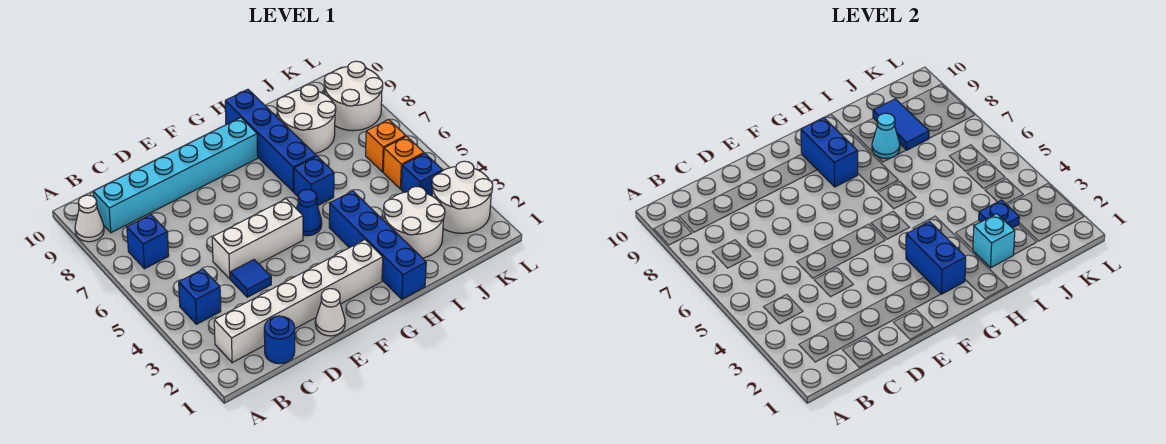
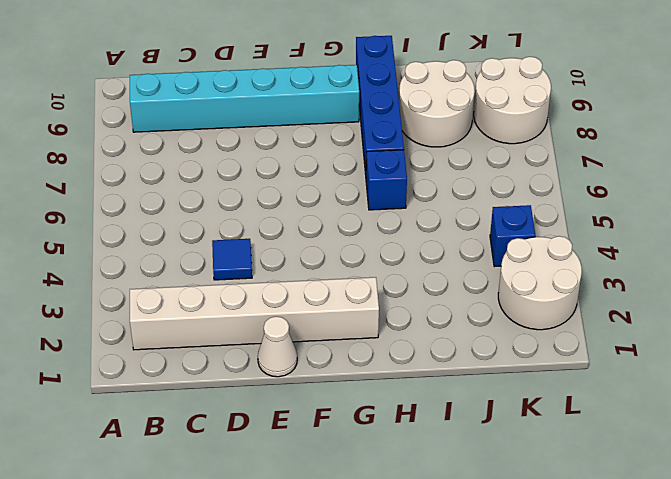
none -> white cone A9 level 1
none -> blue brick B4 level 1
none -> blue brick B7 level 1

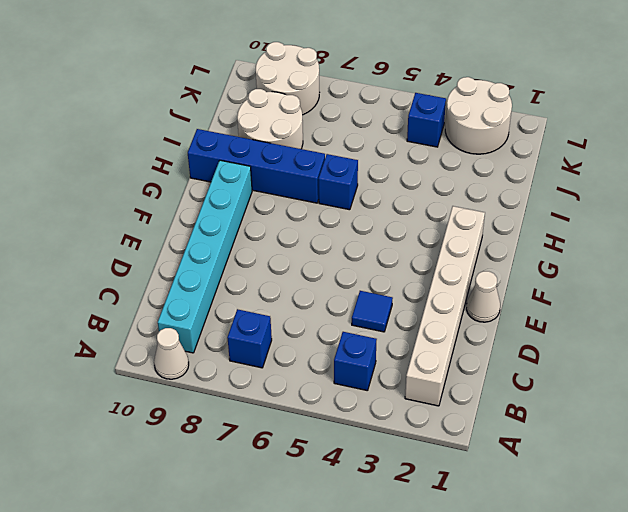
none -> blue round brick C1 level 1
none -> white brick D5:F5 level 1
none -> blue cone G5 level 1

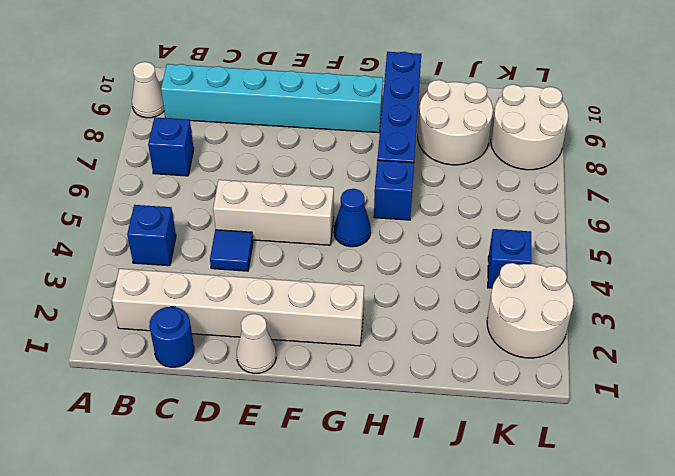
none -> blue brick H1:H4 level 1
none -> white round brick I2:J3 level 1
none -> orange brick K5 level 1

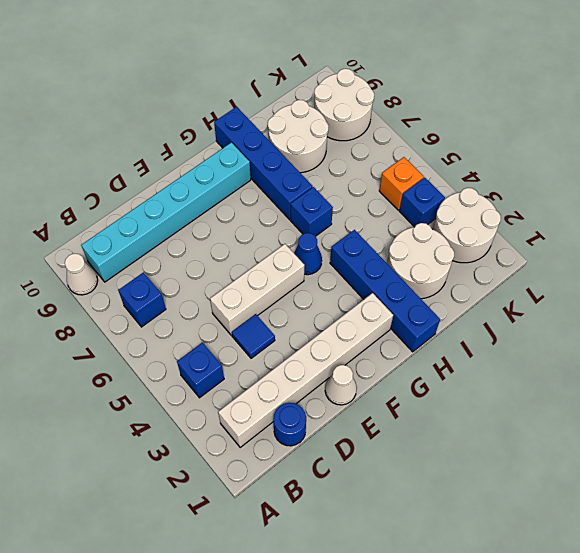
none -> orange brick K6 level 1
none -> blue brick G2:G3 level 2
none -> blue brick G8:G9 level 2

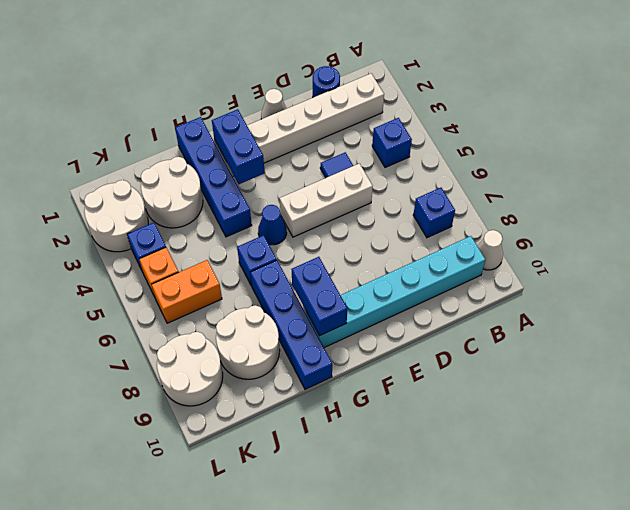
orange brick J6:K6 level 1 -> orange brick K6 level 1
none -> cyan brick I2 level 2
none -> cyan cone I8 level 2
none -> blue plate J3 level 2

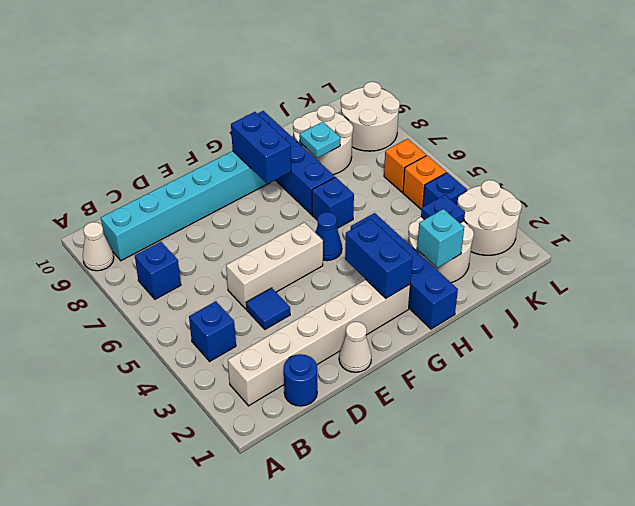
cyan plate I8 level 2 -> cyan cone I8 level 2
none -> blue tile J8:J9 level 2

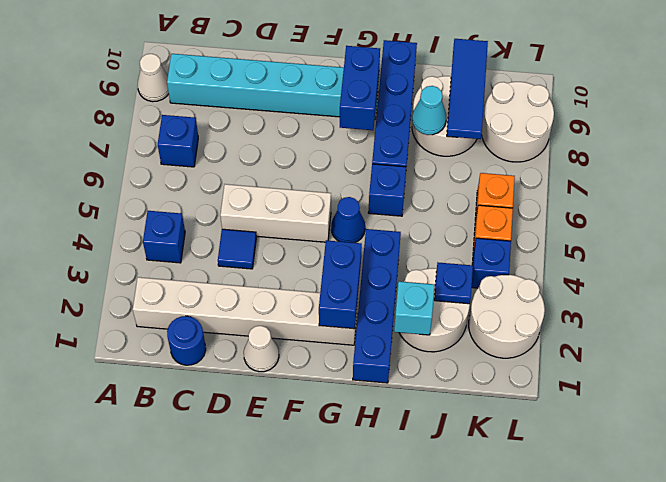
blue tile J8:J10 level 2 -> blue tile J8:J9 level 2

